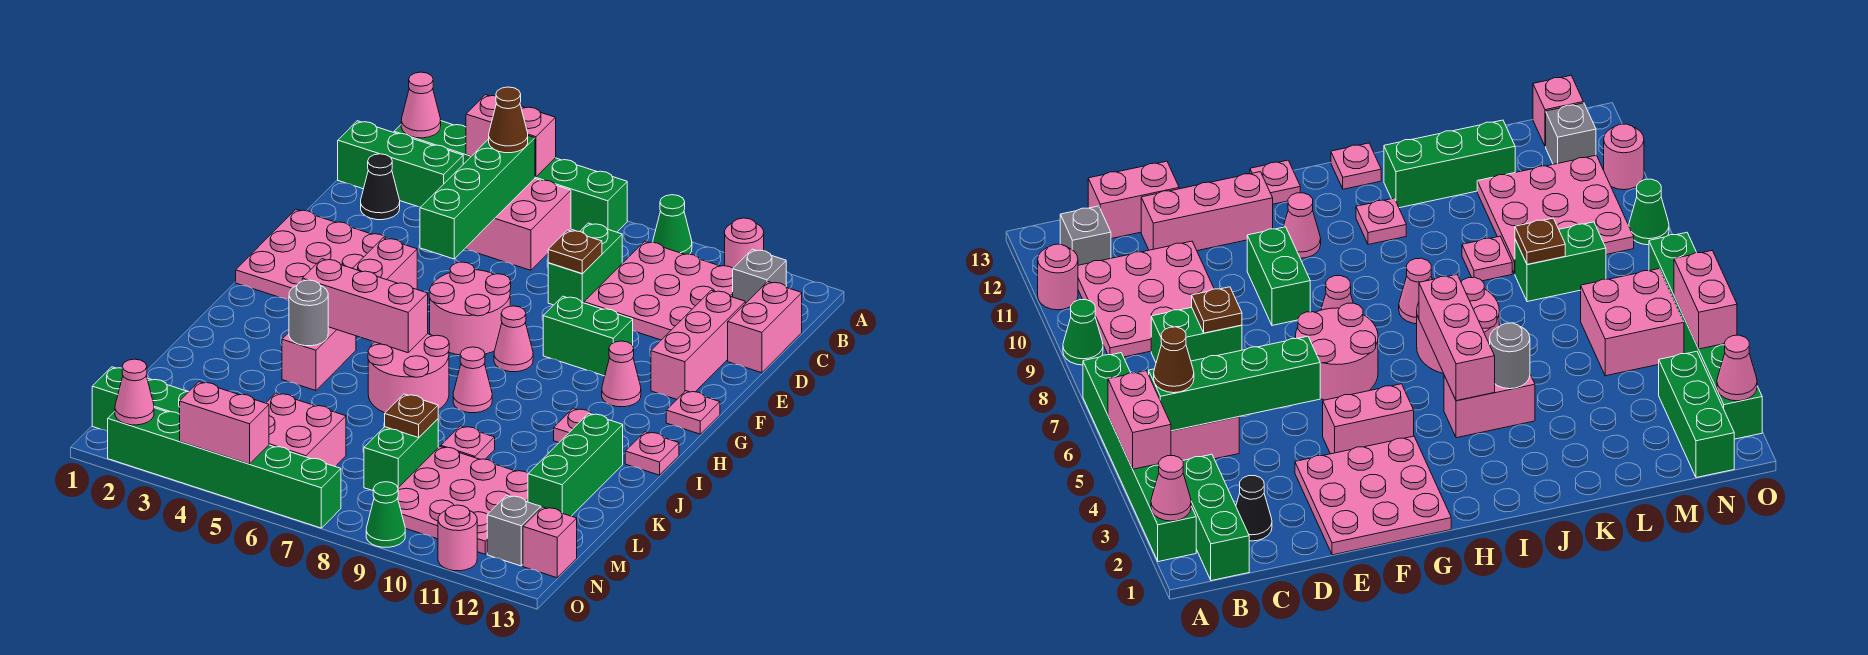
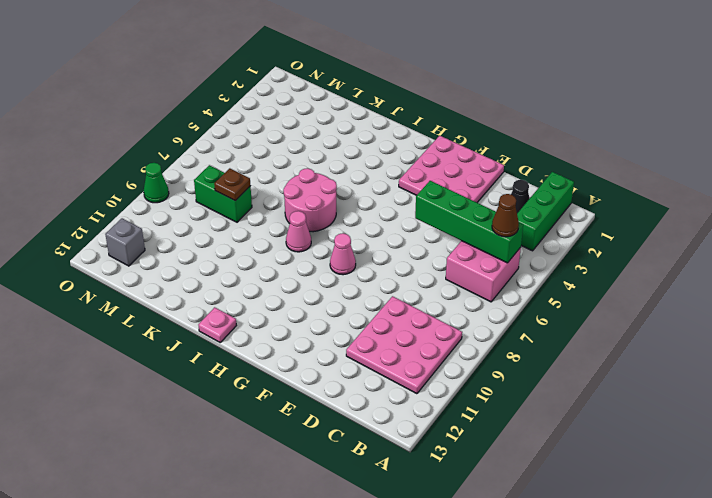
none -> green brick A2:A7 level 1
none -> green cone A9 level 1
none -> pink round brick A11 level 1
none -> grey brick B12 level 1

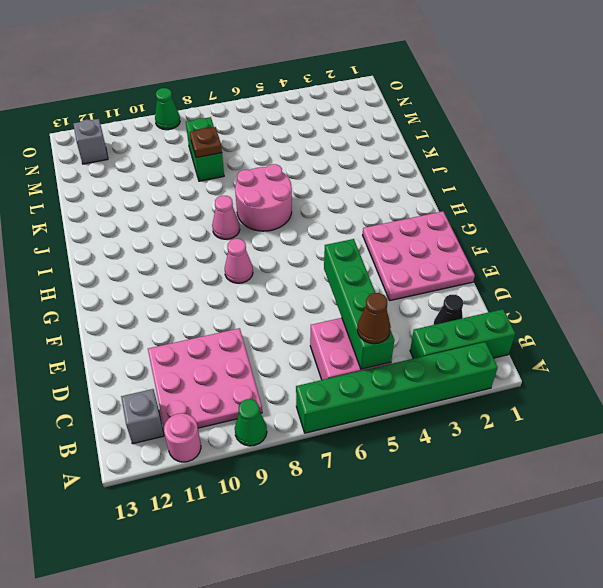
none -> green brick C8:D8 level 1
none -> pink brick C13:D13 level 1
none -> pink brick D12:F12 level 1
none -> pink brick F4:G4 level 1

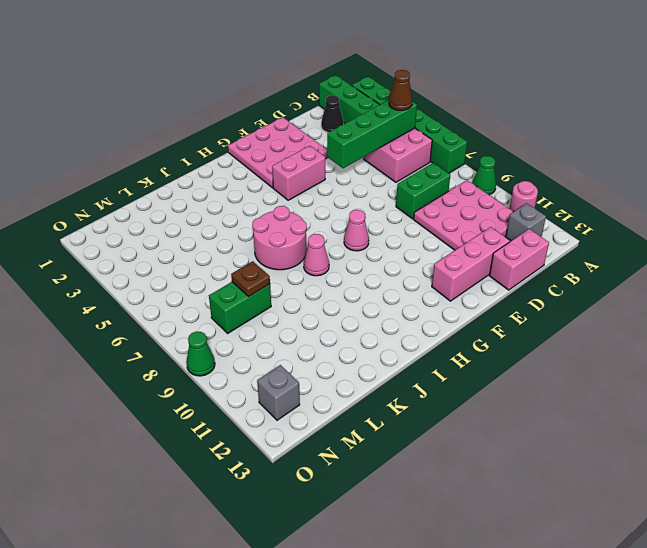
none -> pink round brick F6:G7 level 1
none -> green brick F9:F10 level 1
none -> pink cone G11 level 1
none -> pink plate G13 level 1

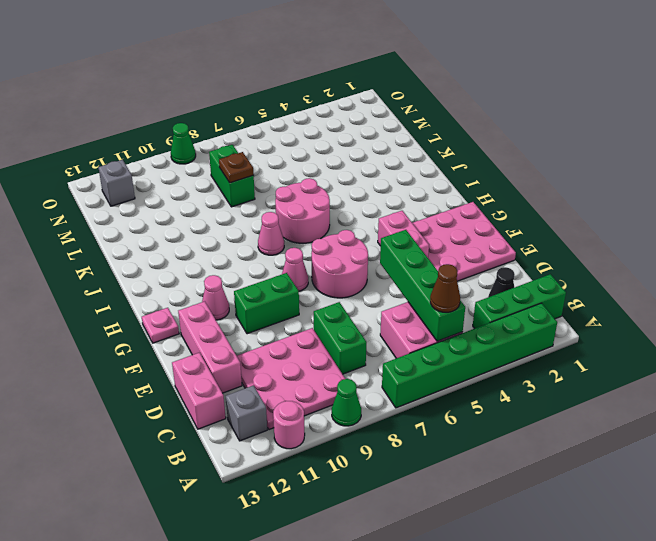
none -> pink brick I4:J4 level 1
none -> pink plate I11 level 1
none -> pink plate I13 level 1
none -> green brick J12:L12 level 1

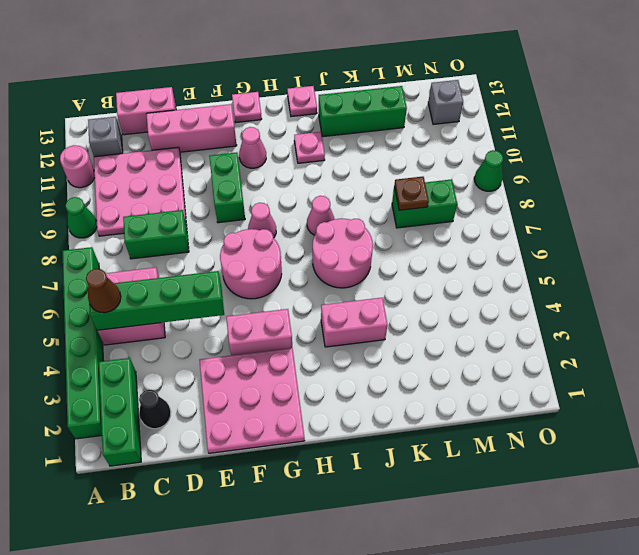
none -> pink plate K9 level 1
none -> pink plate L9:N11 level 1
none -> pink brick M5:N6 level 1
none -> green brick N1:N3 level 1

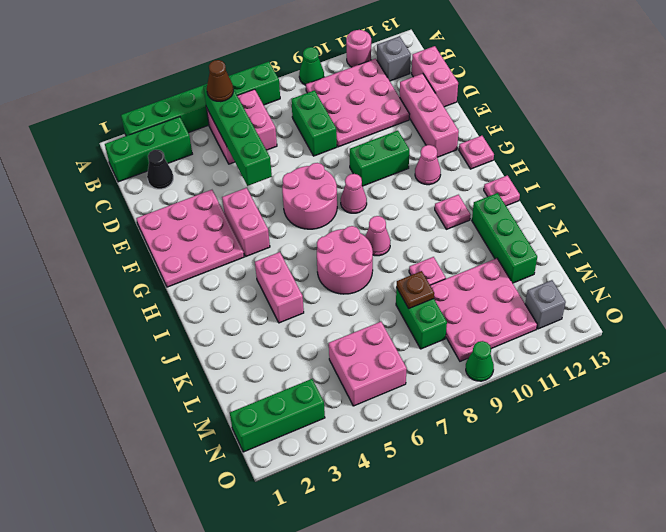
none -> pink brick N13 level 1
none -> green brick O2:O7 level 1
none -> pink round brick O11 level 1
none -> pink cone A2 level 2

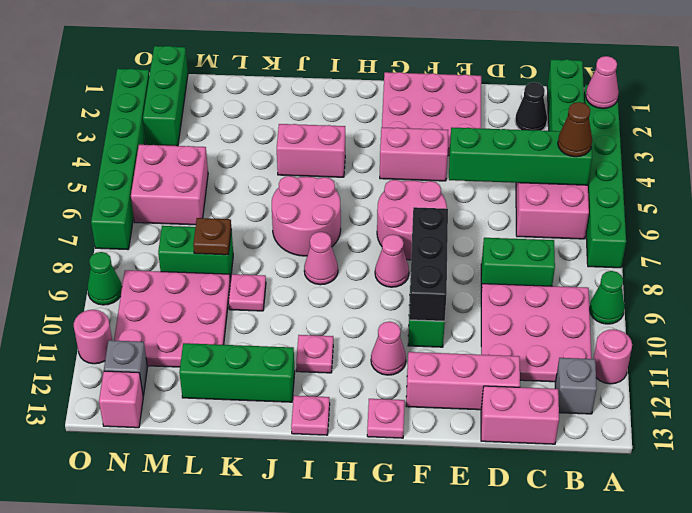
black brick F8:F10 level 2 -> none
none -> pink brick A4:A5 level 2
none -> brown plate D8 level 2
none -> pink brick I4:I6 level 2
none -> grey round brick J4 level 2

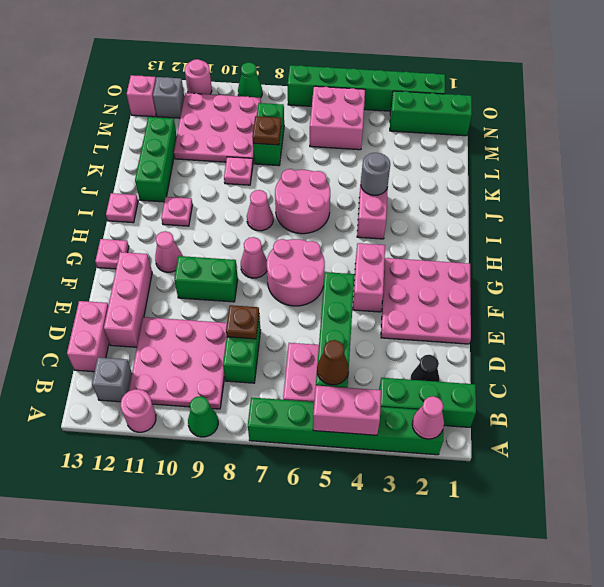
none -> pink brick I4:I6 level 2
none -> pink cone O2 level 2
none -> pink brick O4:O5 level 2

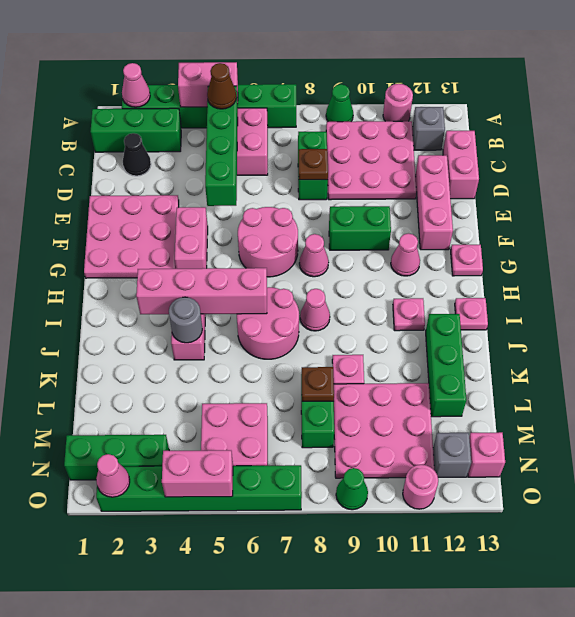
pink brick I3:I6 level 2 -> pink brick I4:I6 level 2

